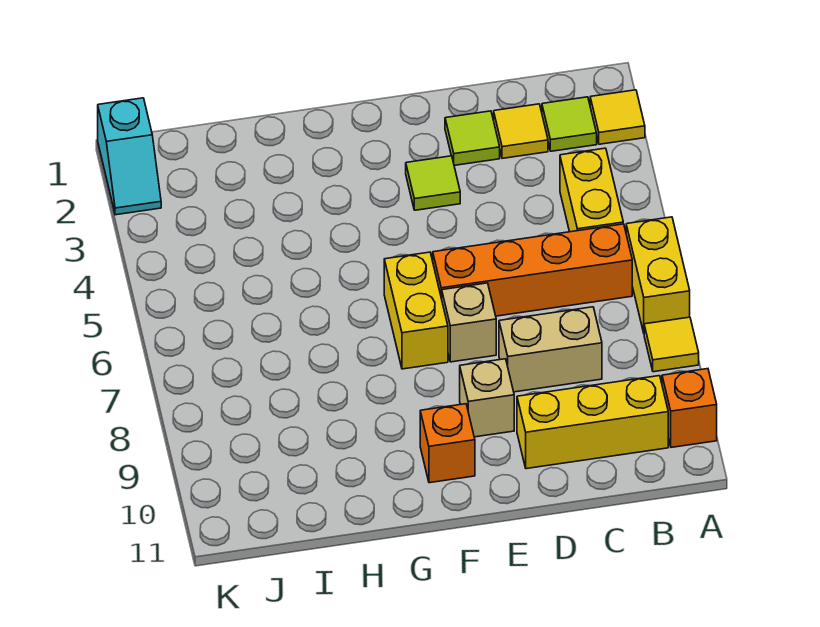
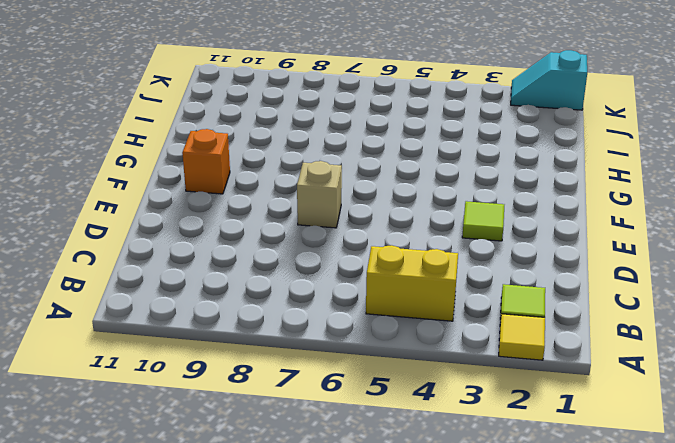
none -> yellow brick A6:A7 level 1
none -> yellow tile A8 level 1
none -> orange brick A10 level 1

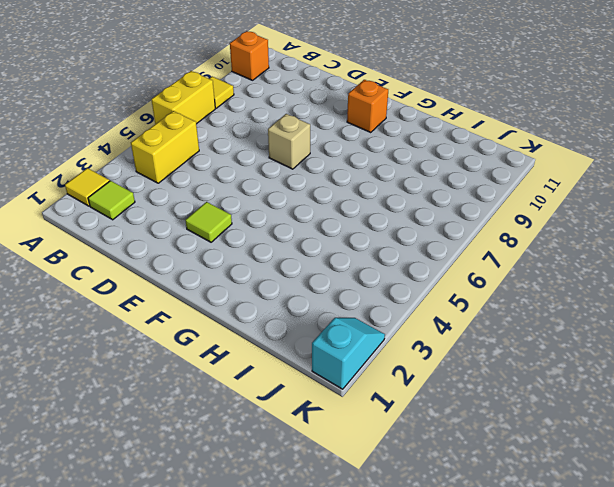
none -> orange brick B6:E6 level 1
none -> yellow brick B10:D10 level 1
none -> yellow tile C2 level 1

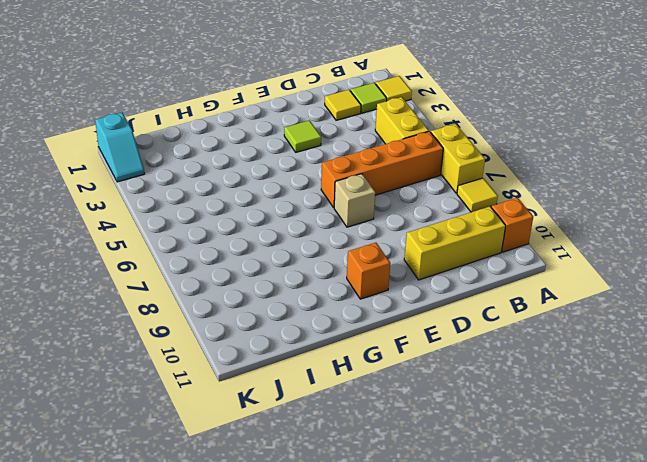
none -> tan brick C8:D8 level 1
none -> lime tile D2 level 1
none -> tan brick E9 level 1

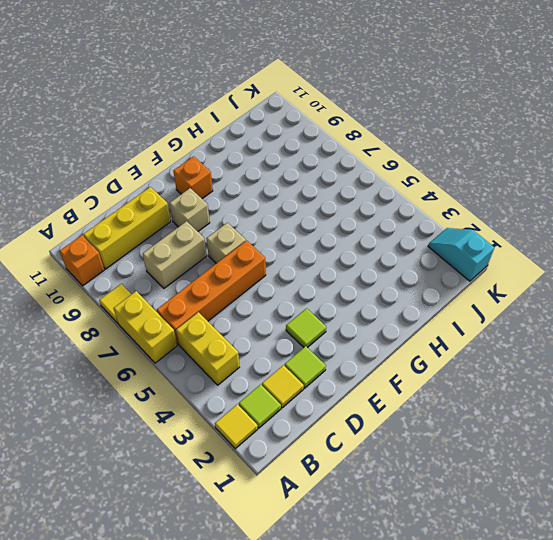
none -> yellow brick F6:F7 level 1

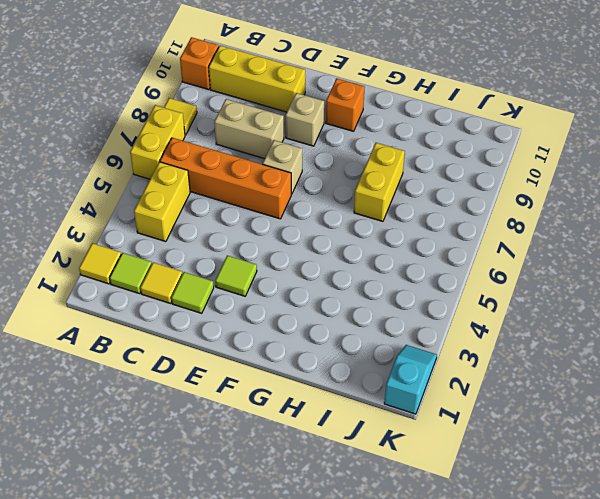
yellow brick H7:H8 level 1 -> yellow brick F6:F7 level 1

